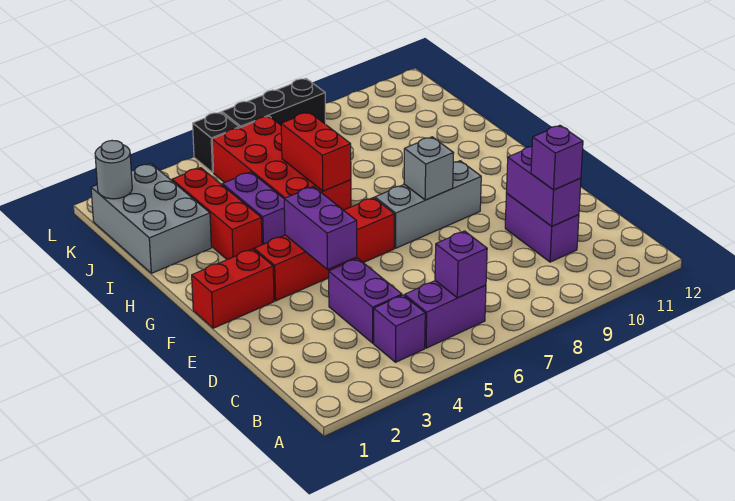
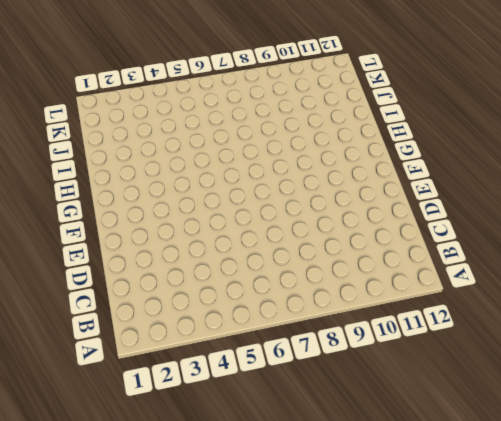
none -> purple brick B4 level 1
none -> purple brick B5:B6 level 1
none -> purple brick C4:D4 level 1

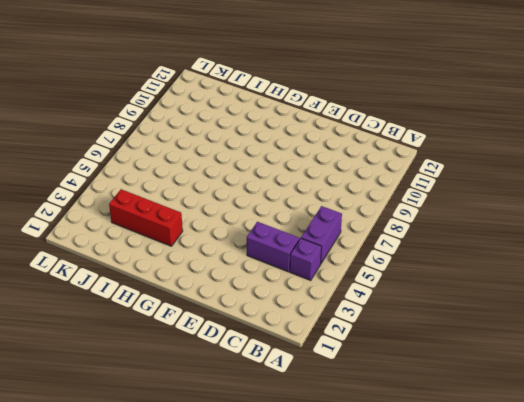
none -> purple brick C10:D10 level 1
none -> red brick F1:F2 level 1
none -> red brick F3:F6 level 1

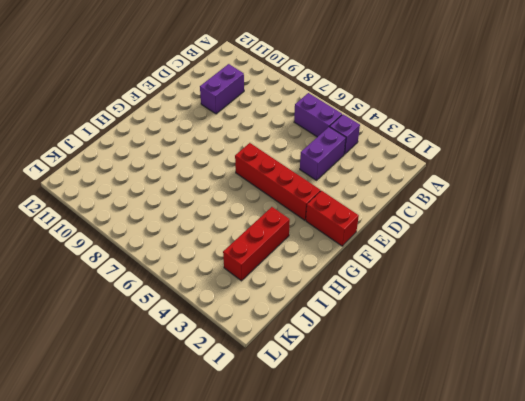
none -> grey brick F7:F9 level 1
none -> purple brick H4:I4 level 1
none -> red brick H5:K6 level 1

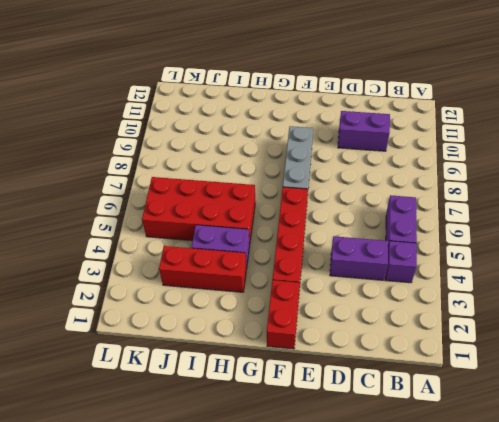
none -> grey brick I1:K2 level 1
none -> black brick L5 level 1
none -> black brick L6:L8 level 1

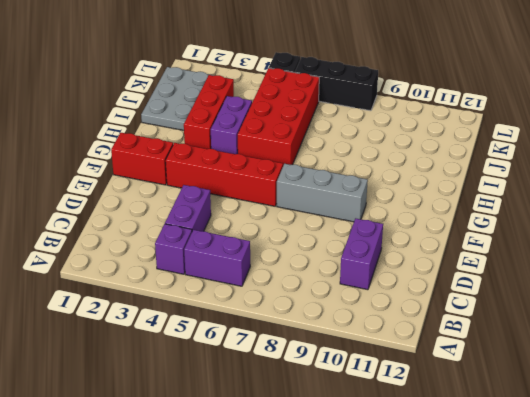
grey plate I1:K2 level 1 -> grey brick I1:K2 level 1
none -> purple brick B6 level 2
none -> purple brick C10:D10 level 2
none -> purple brick E4:F4 level 2

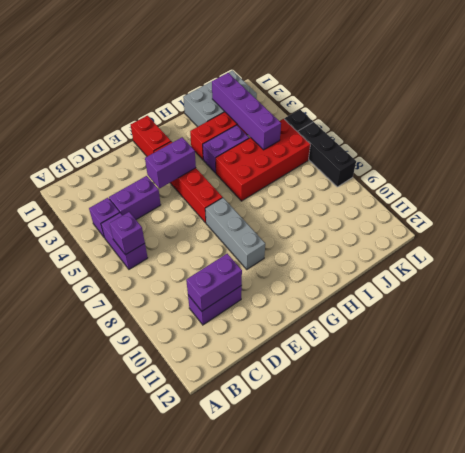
purple brick J2:J5 level 2 -> none
none -> grey brick F8 level 2
none -> red brick H6:I6 level 2
none -> grey round brick K1 level 2

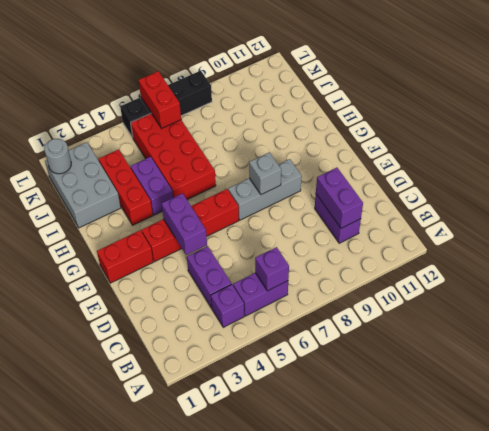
red brick K6:L6 level 2 -> red brick H6:I6 level 2
none -> purple brick C10 level 3

